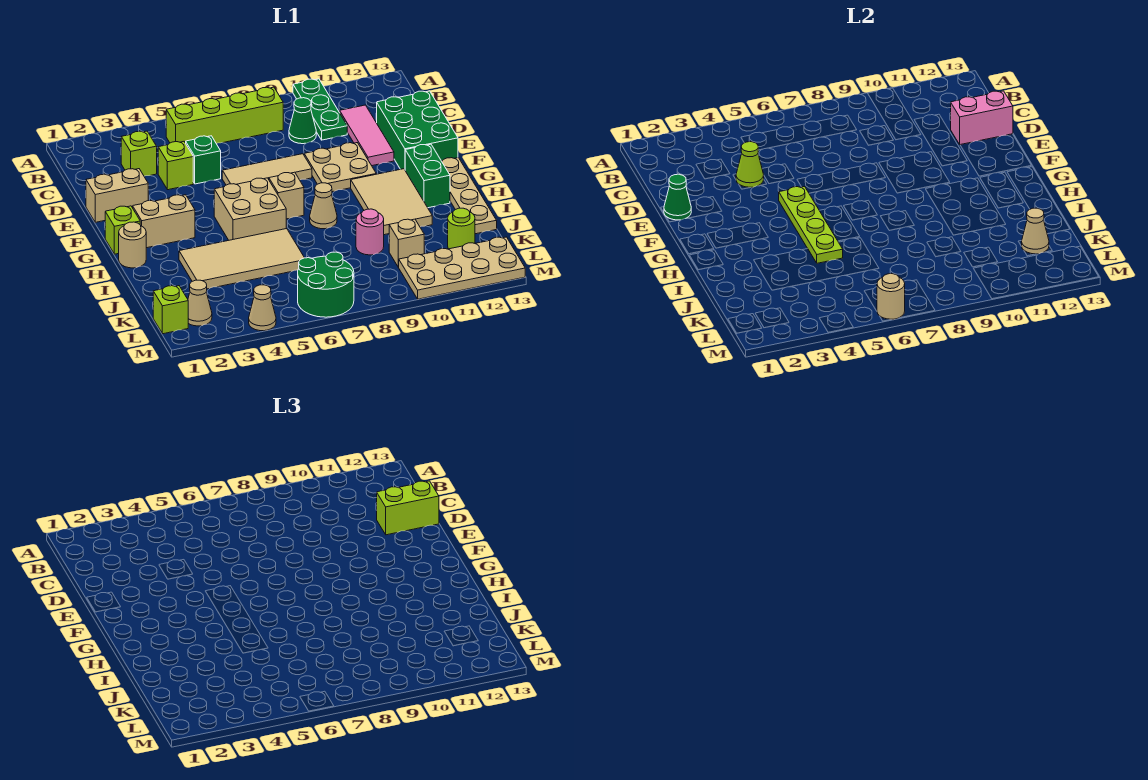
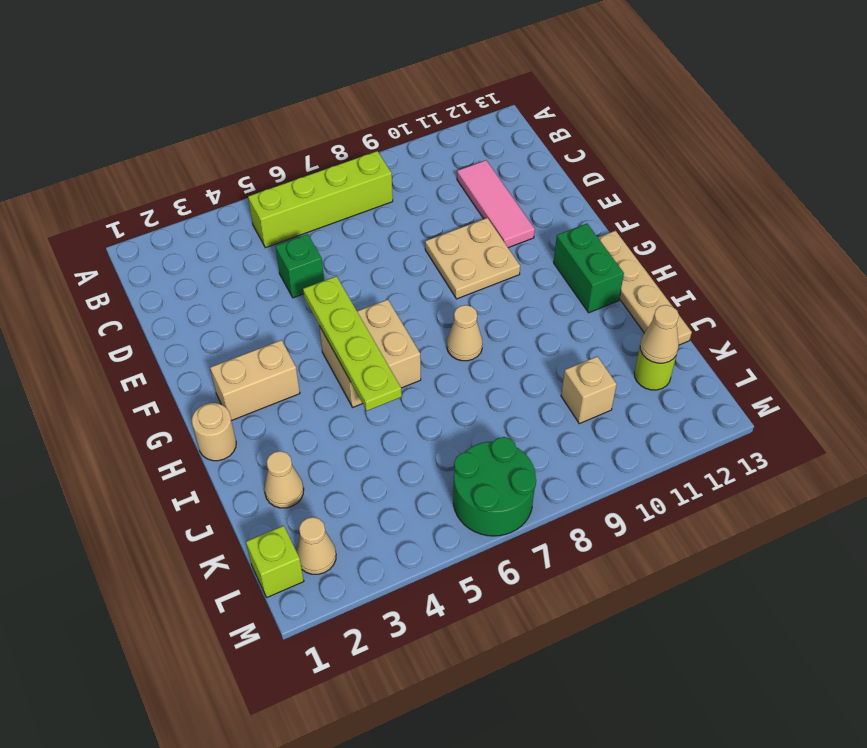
tan cone J2 level 1 -> tan cone M4 level 1
none -> green plate A10:C10 level 1
none -> lime brick C3 level 1
none -> green cone C9 level 1
none -> lime brick D4 level 1

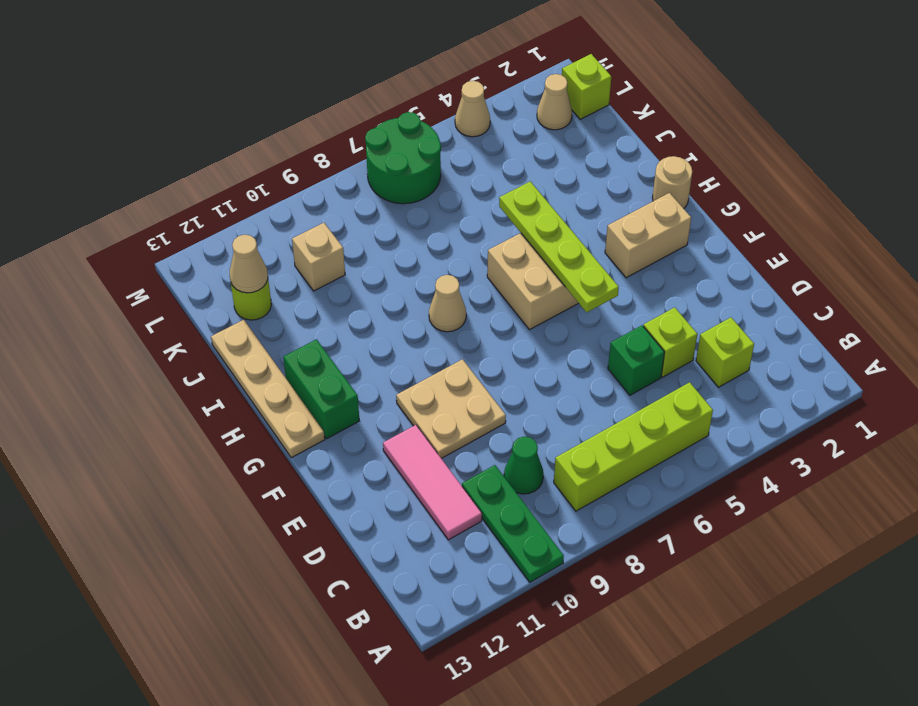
none -> green brick D12:F13 level 1
none -> tan brick E1:E2 level 1
none -> tan tile E6:E8 level 1
none -> lime brick G1 level 1

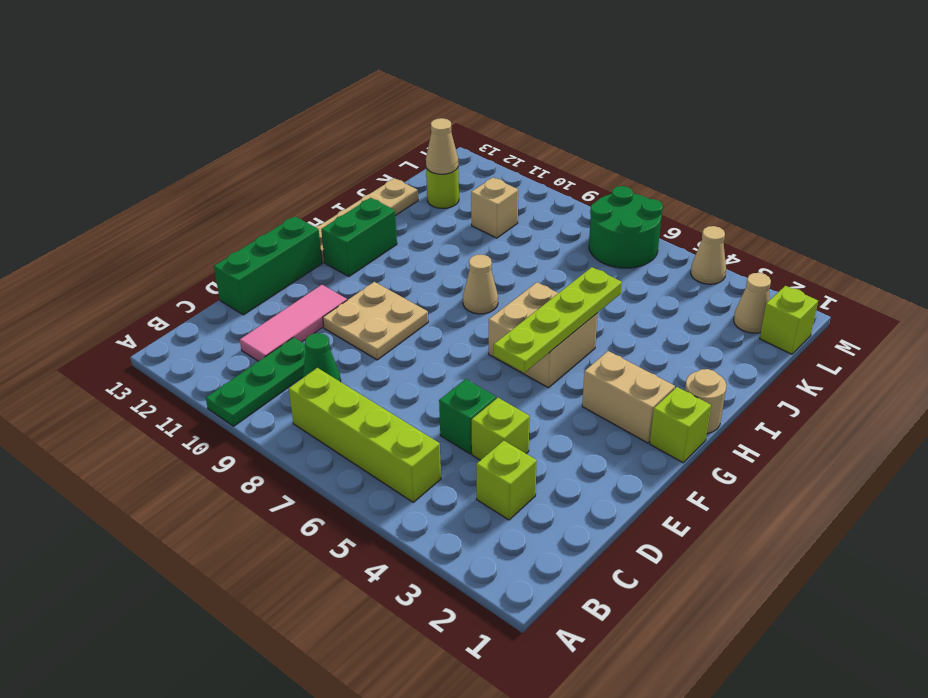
green brick D13:F13 level 1 -> green brick D12:F13 level 1
none -> tan brick E1:E2 level 1
none -> tan tile E6:E8 level 1
none -> tan brick G7 level 1
none -> tan tile G10:I11 level 1

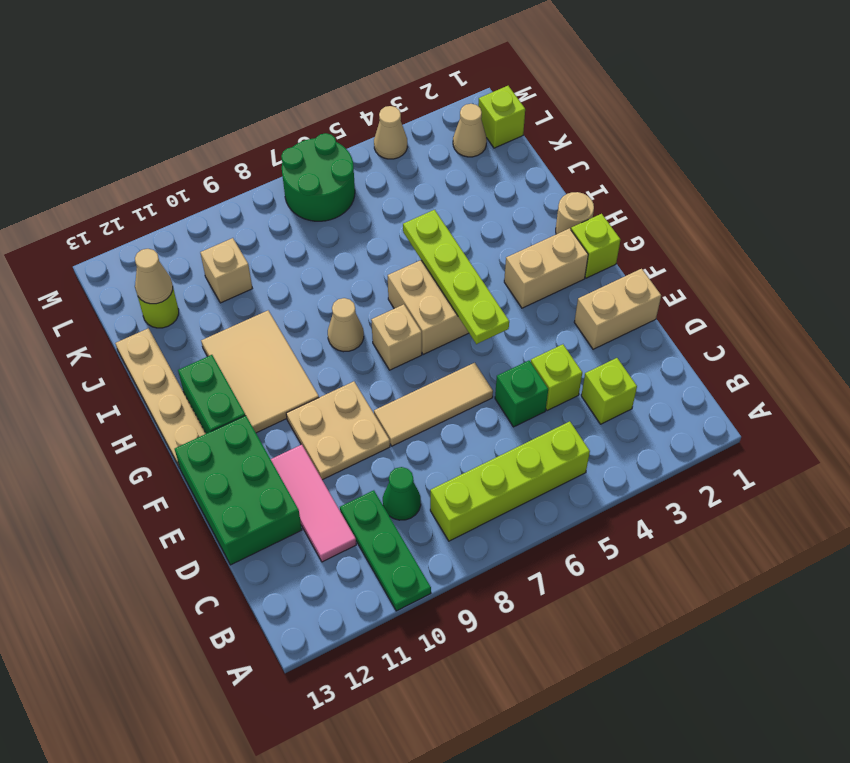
none -> tan tile I3:J6 level 1
none -> pink round brick J9 level 1
none -> tan plate L10:M13 level 1
none -> lime cone D4 level 2

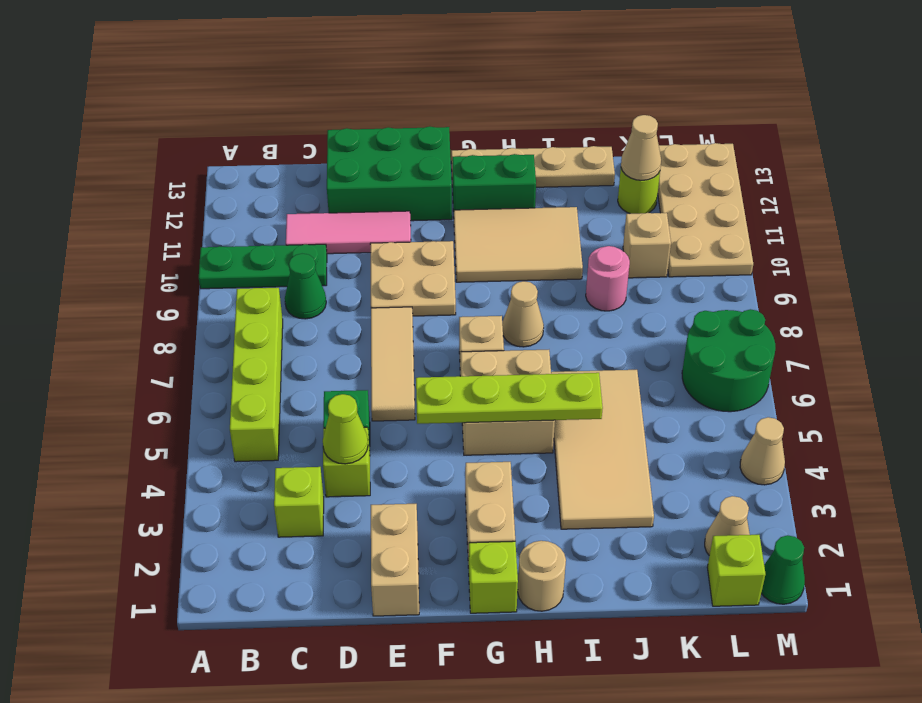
green cone M1 level 1 -> green cone E1 level 2
none -> pink brick D12:D13 level 2
none -> tan round brick M6 level 2
none -> lime brick D12:D13 level 3

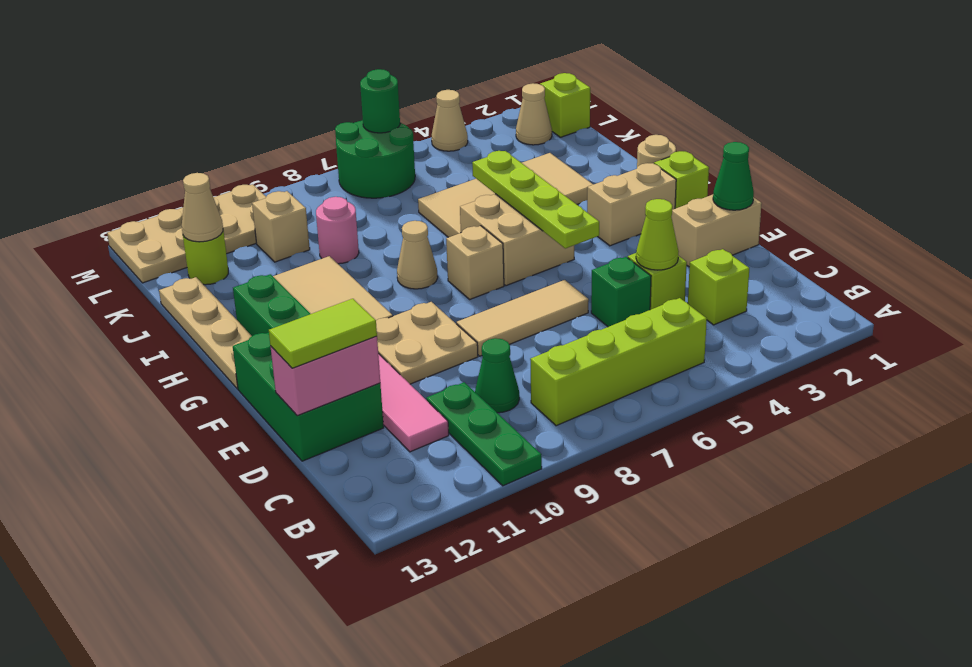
lime tile D12:D13 level 3 -> lime brick D12:D13 level 3
green round brick M6 level 2 -> tan round brick M6 level 2

